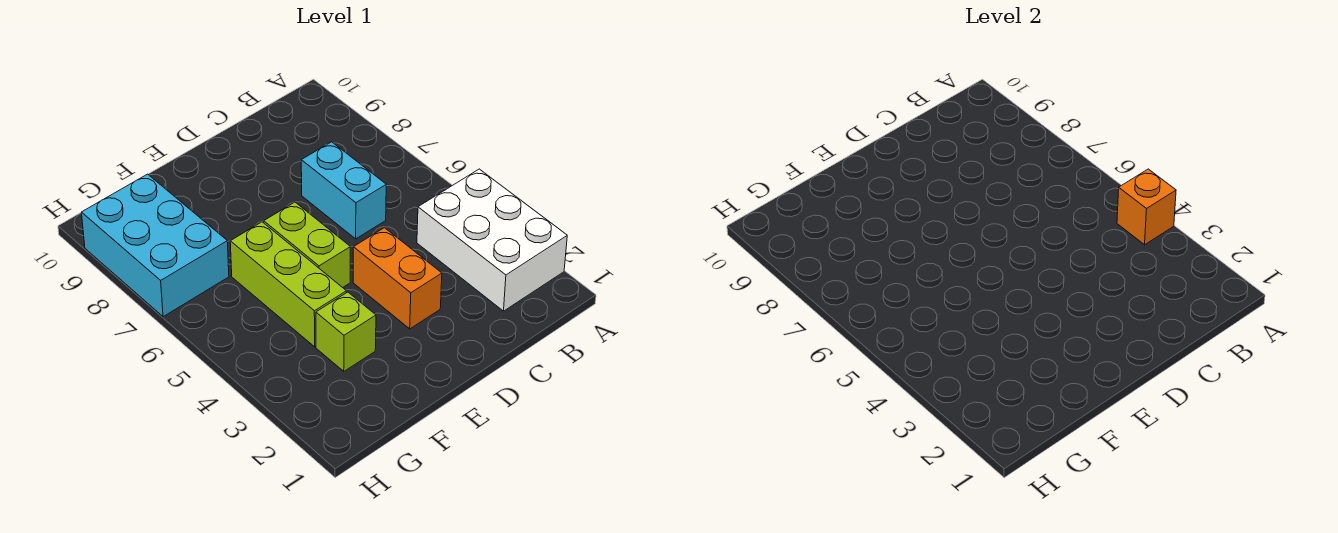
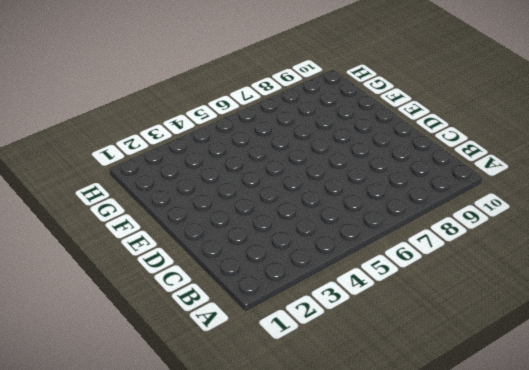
none -> white brick A2:B4 level 1
none -> cyan brick C6:C7 level 1

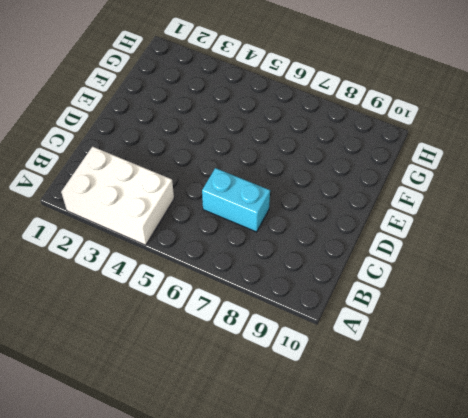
none -> orange brick D3:D4 level 1
none -> lime brick E5:E6 level 1

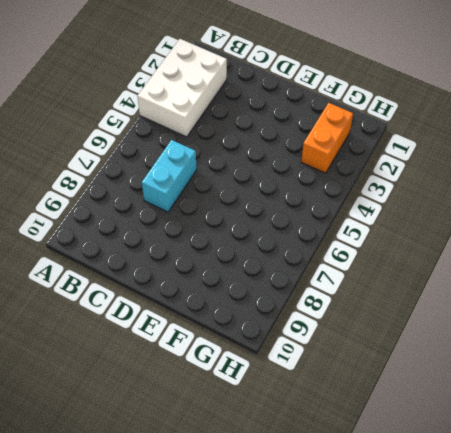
orange brick G2:G3 level 1 -> orange brick D3:D4 level 1
none -> lime brick E5:E6 level 1
none -> lime brick F3 level 1

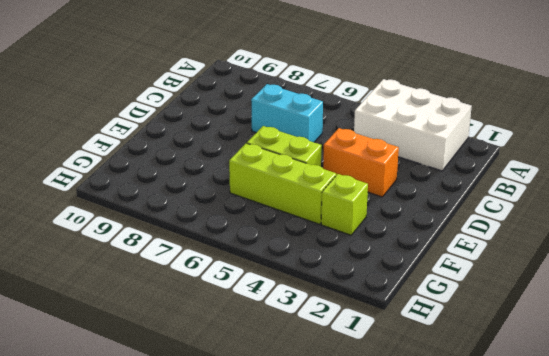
none -> cyan brick G7:H9 level 1
none -> orange brick A4 level 2

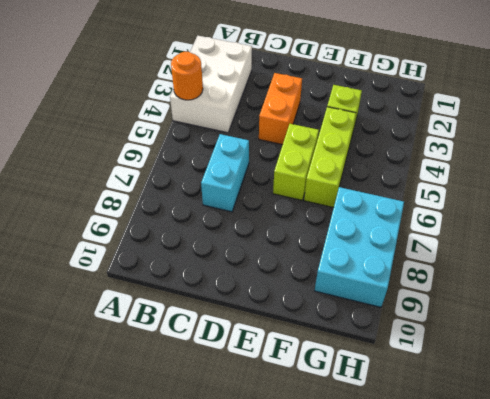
orange round brick A4 level 2 -> orange brick A4 level 2

